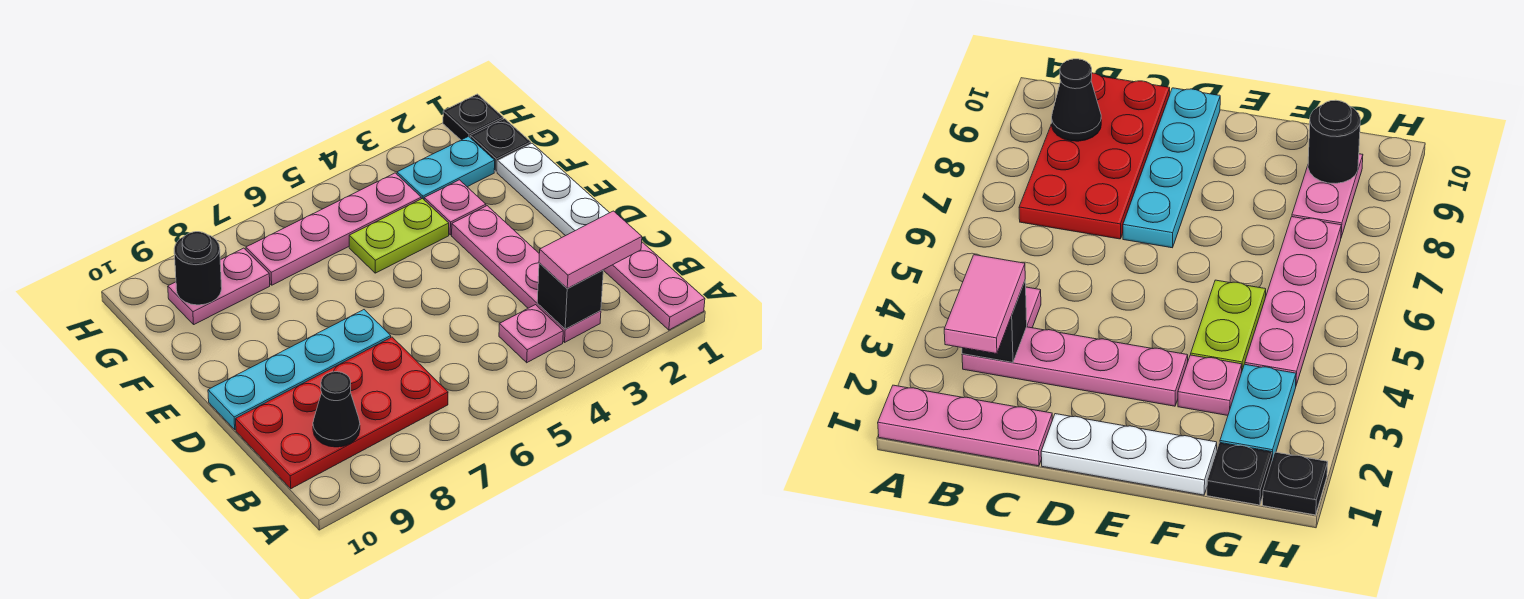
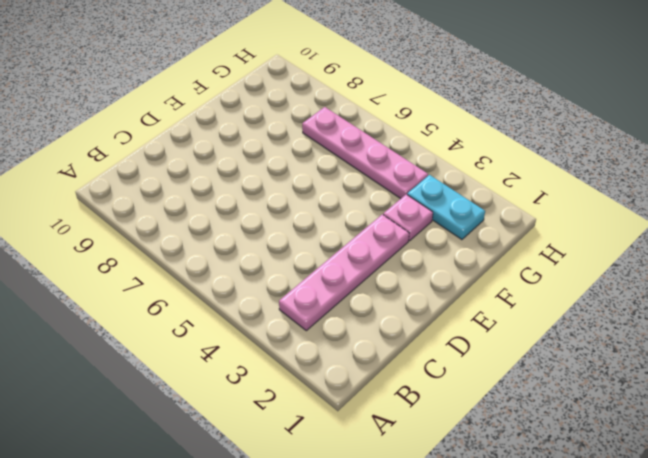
none -> pink plate A1:C1 level 1
none -> pink plate B4 level 1
none -> red plate B7:C10 level 1

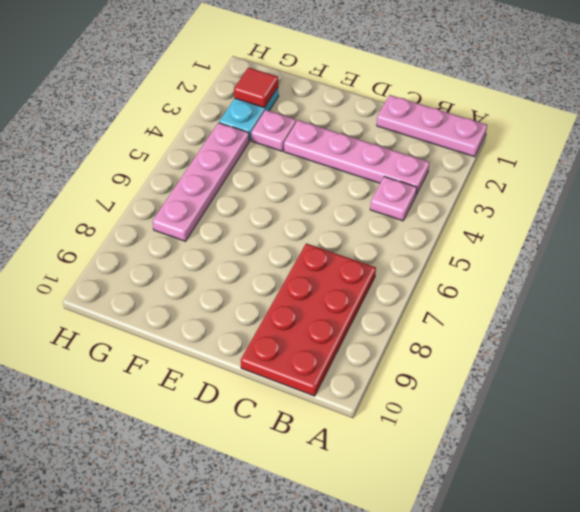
red tile G2 level 2 -> none
none -> white plate D1:F1 level 1
none -> cyan plate D7:D10 level 1
none -> lime plate F4:F5 level 1

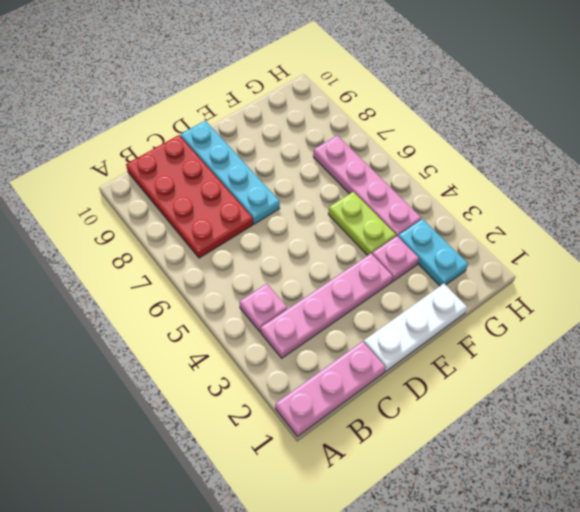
none -> black plate G1 level 1
none -> pink plate G8:G9 level 1
none -> black plate H1 level 1

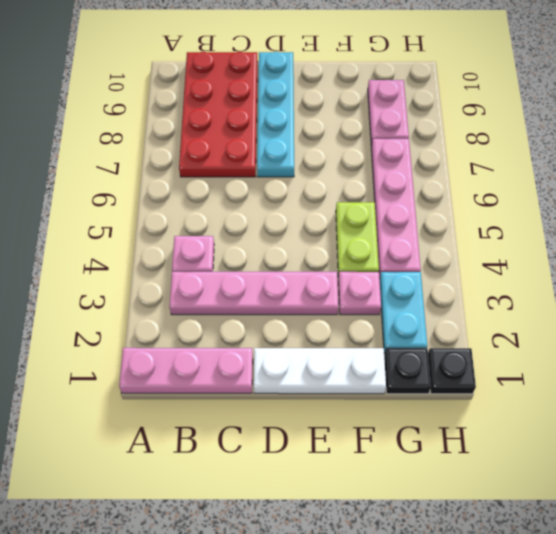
none -> black brick B3 level 2
none -> black cone B9 level 2
none -> black round brick G9 level 2

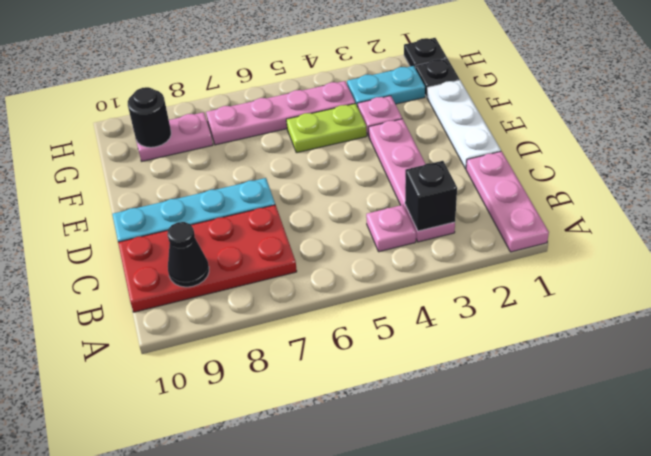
none -> pink tile B2:B3 level 3

